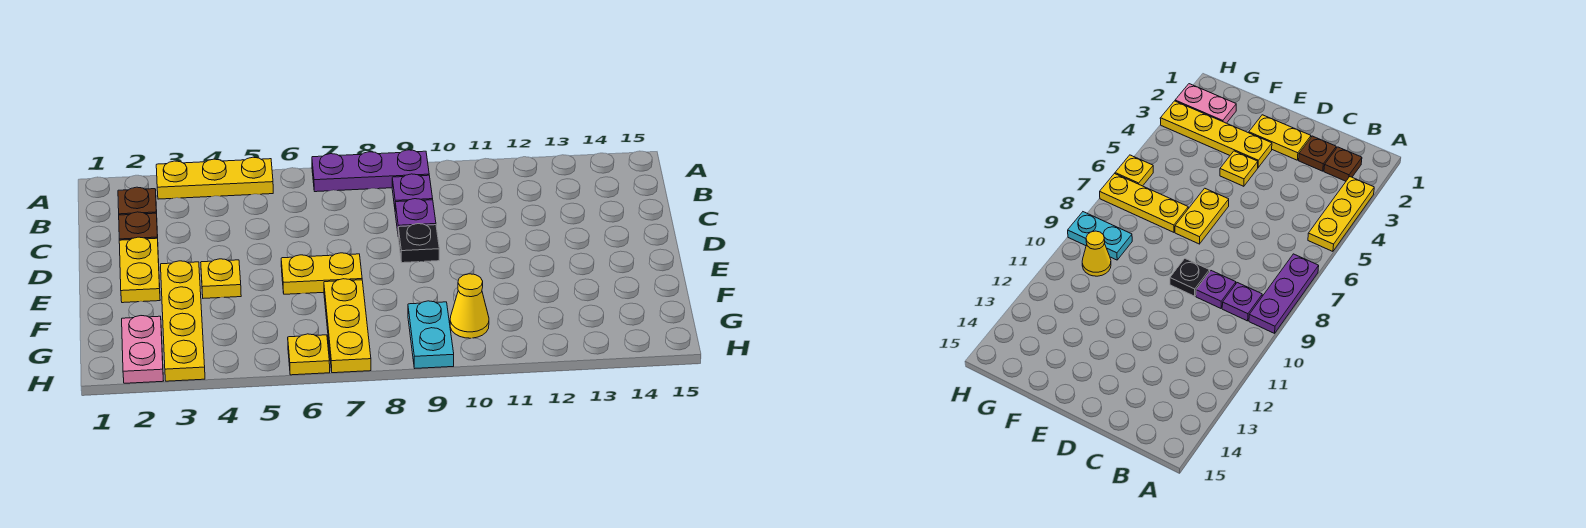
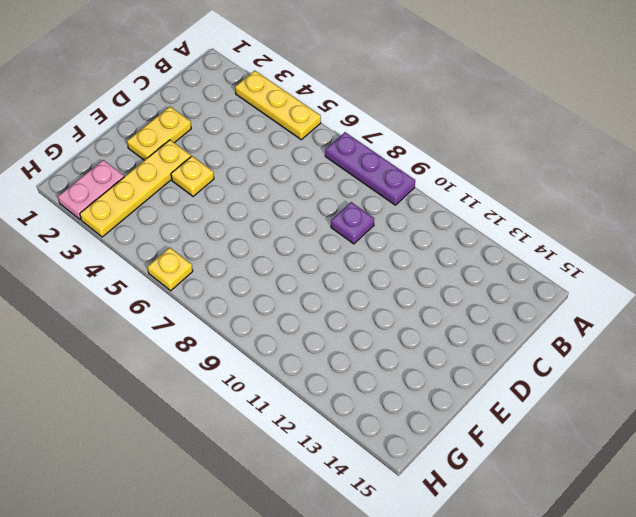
none -> brown plate B2 level 1
none -> purple plate B9 level 1
none -> brown plate C2 level 1

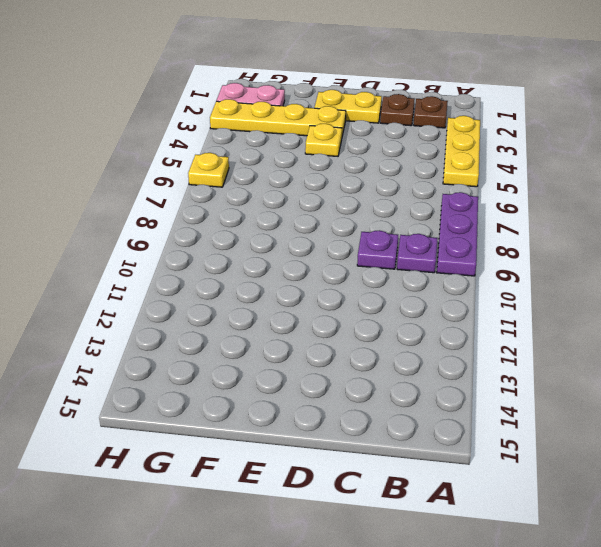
none -> black plate D9 level 1
none -> yellow plate E6:E7 level 1
none -> yellow plate F7:H7 level 1

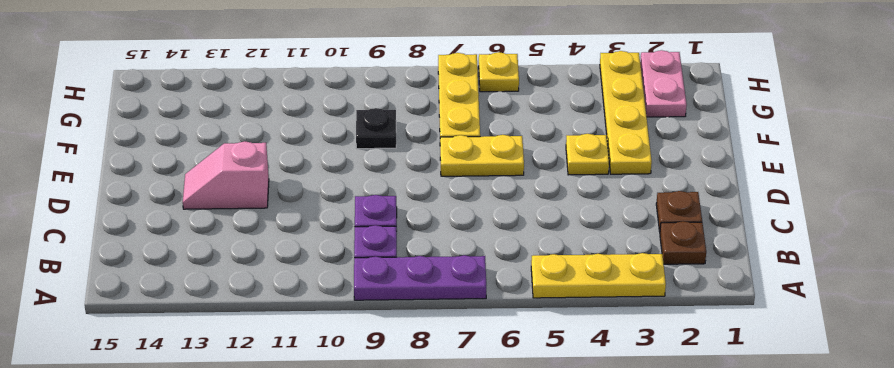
pink slope D12:D13 level 1 top 12 -> none
black plate F9 level 1 -> black plate D9 level 1
none -> yellow plate D2:E2 level 1
none -> cyan plate G9:H9 level 1
none -> yellow cone G10 level 1

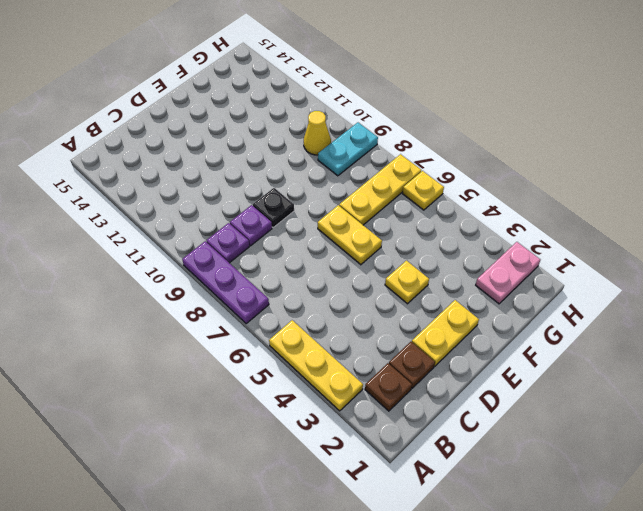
none -> yellow plate E3:H3 level 1

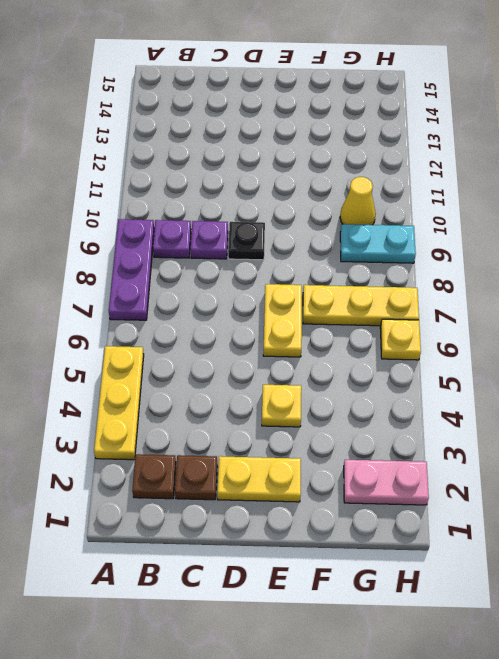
none -> yellow plate E3:H3 level 1

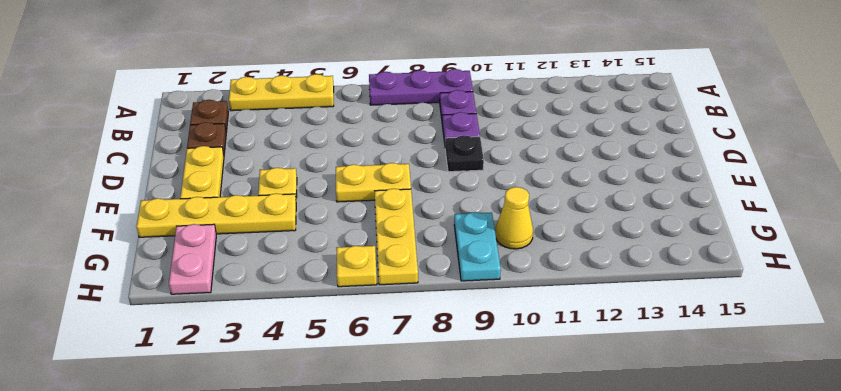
yellow plate F1:F4 level 1 -> yellow plate E3:H3 level 1

